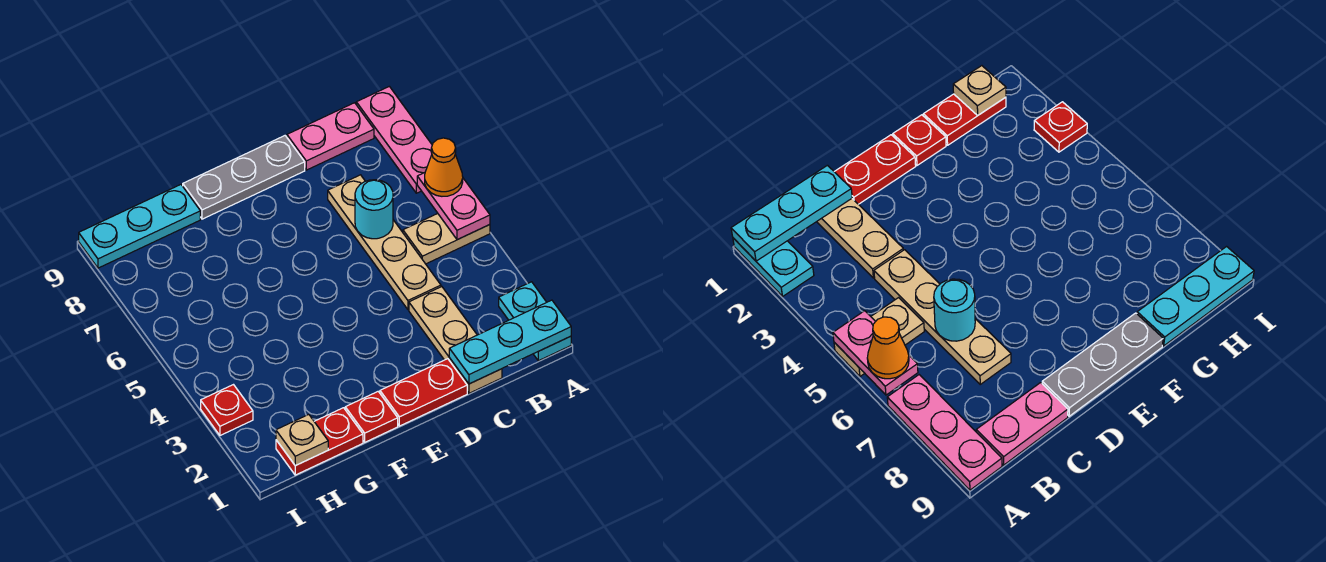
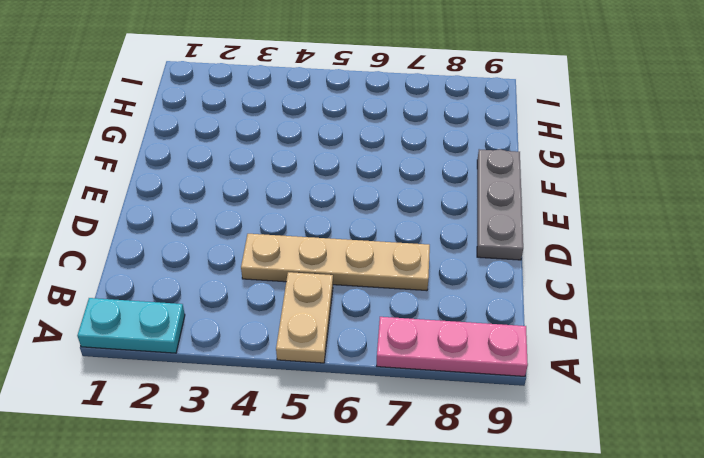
none -> pink plate B9:C9 level 1
none -> tan plate C1:C3 level 1
none -> red plate D1:E1 level 1

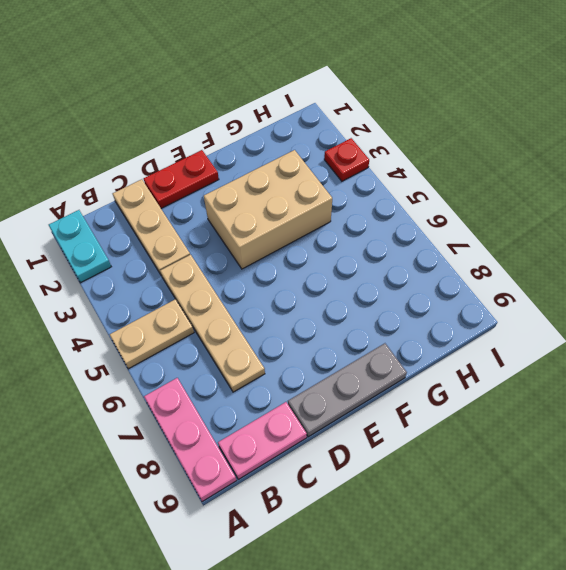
tan brick E3:G4 level 1 -> none
none -> red plate F1 level 1
none -> red plate G1:H1 level 1
none -> cyan plate G9:I9 level 1

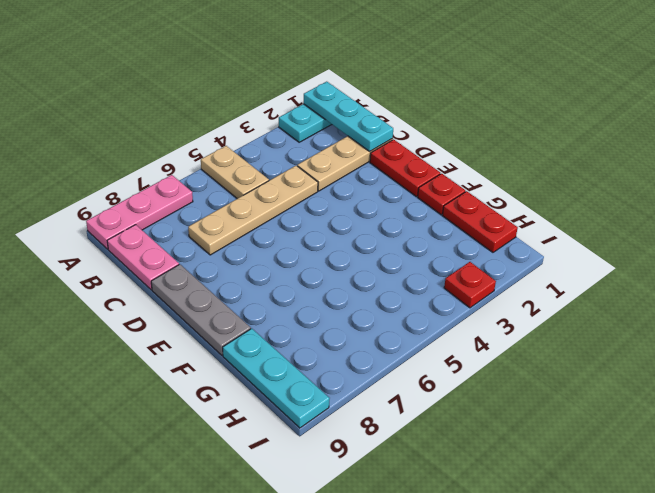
none -> pink plate A5:A6 level 2
none -> cyan round brick C6 level 2
none -> tan plate H1 level 2

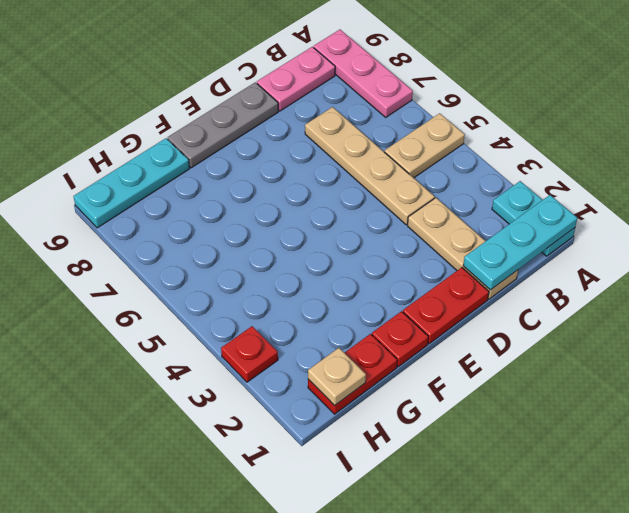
none -> pink plate A5:A6 level 2
none -> cyan round brick C6 level 2
none -> orange cone A6 level 3

